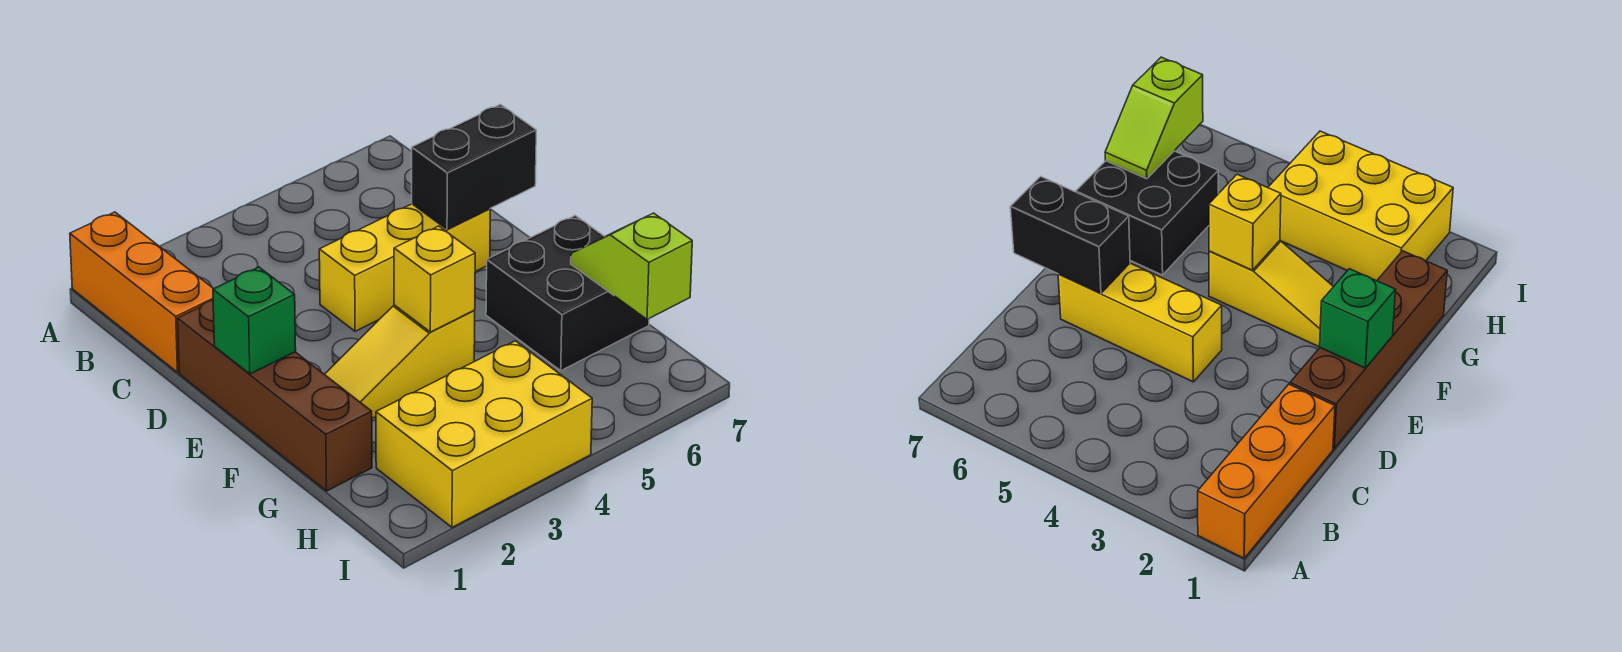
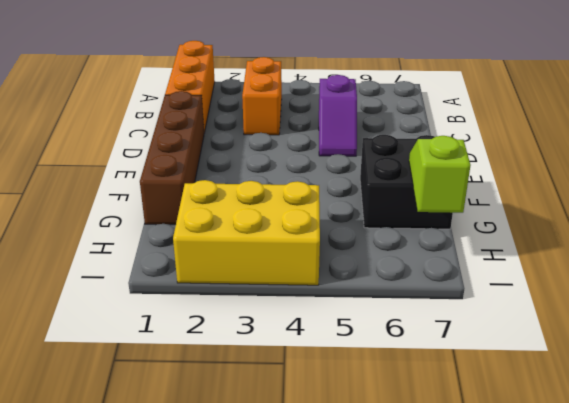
orange brick B3:C3 level 1 -> none
purple slope C5:D5 level 1 top C -> yellow brick D4:D6 level 1
none -> yellow slope F2:F4 level 1 top 4
none -> black brick D6:D7 level 2

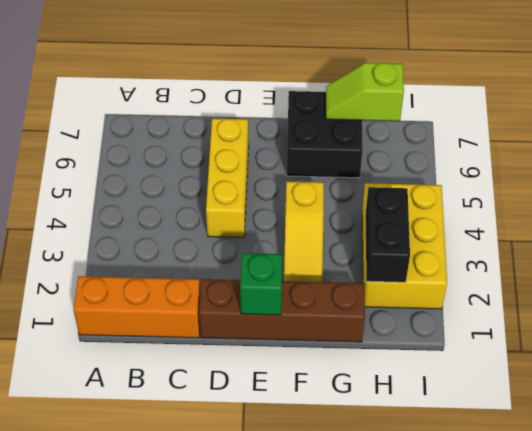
black brick H2:H3 level 2 -> black brick D6:D7 level 2
none -> yellow brick F4 level 2

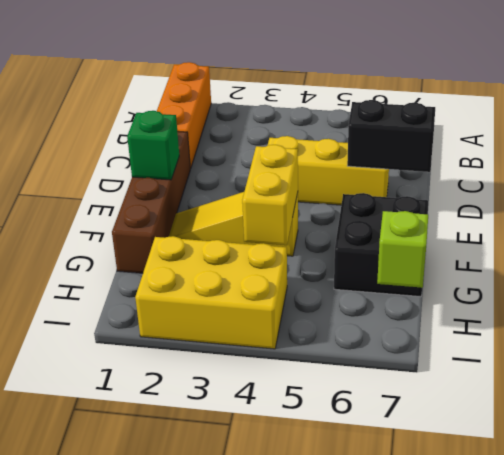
yellow brick F4:G4 level 2 -> yellow brick F4 level 2

